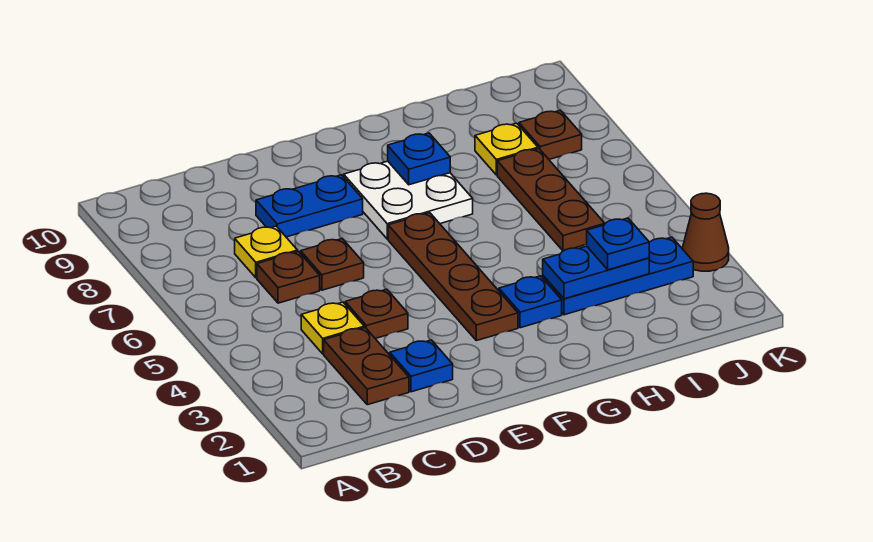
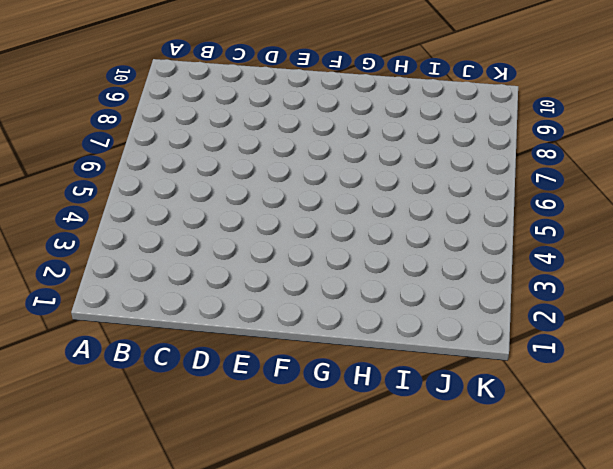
none -> brown plate C2:C3 level 1
none -> yellow plate C4 level 1
none -> brown plate C6 level 1

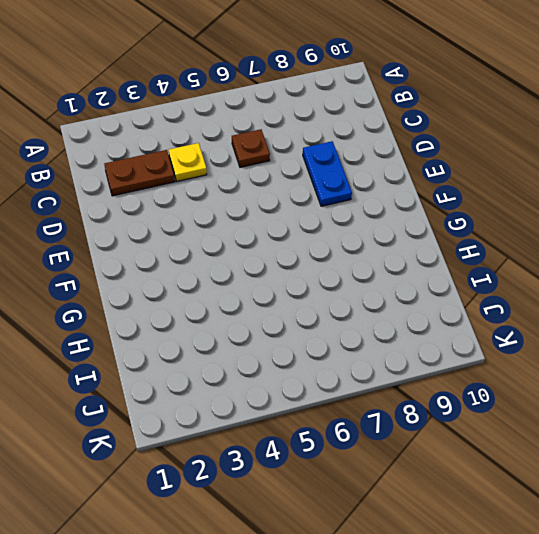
none -> yellow plate C7 level 1
none -> blue plate D2 level 1
none -> brown plate D4 level 1

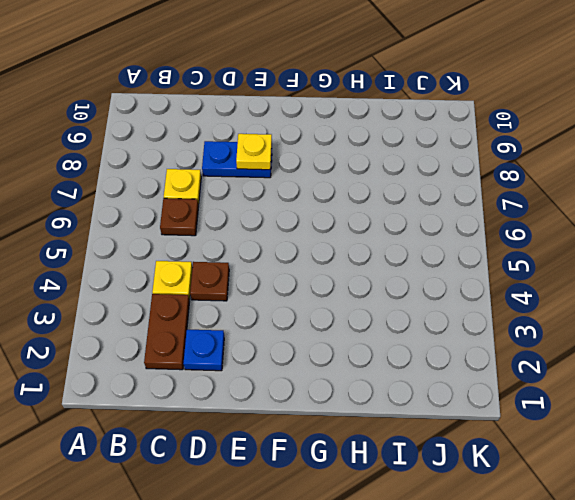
yellow plate E8 level 2 -> yellow plate I8 level 1
none -> brown plate D6 level 1
none -> brown plate F3:F6 level 1
none -> white plate F7:G8 level 1

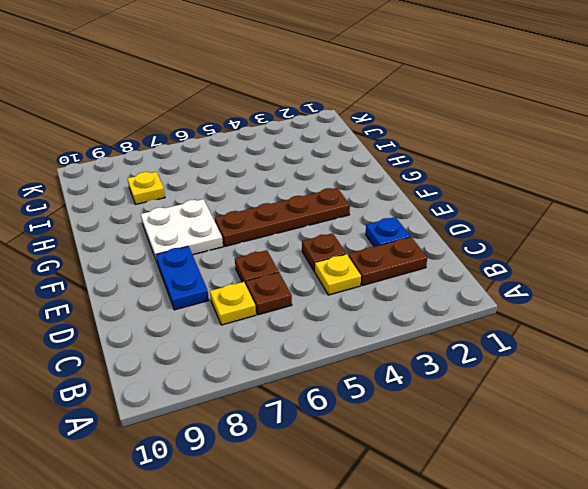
none -> blue plate G3 level 1
none -> blue plate H3:J3 level 1
none -> brown plate I5:I7 level 1

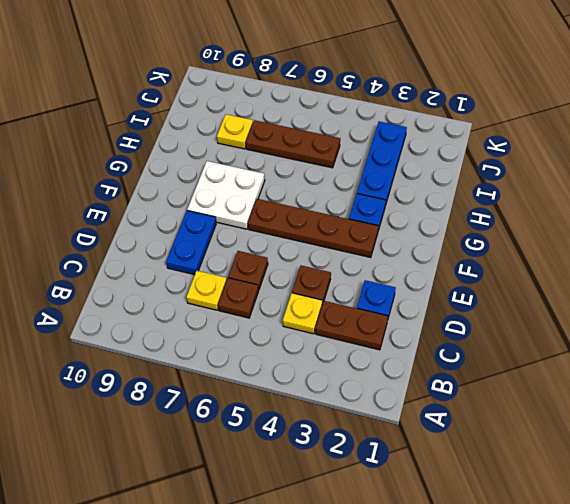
none -> brown plate J8 level 1
none -> brown cone K3 level 1
none -> blue plate G8 level 2

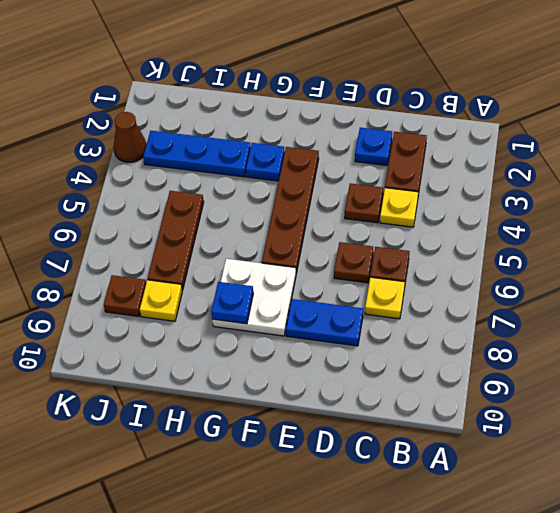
none -> blue plate H3:I3 level 2
none -> blue plate I3 level 3

